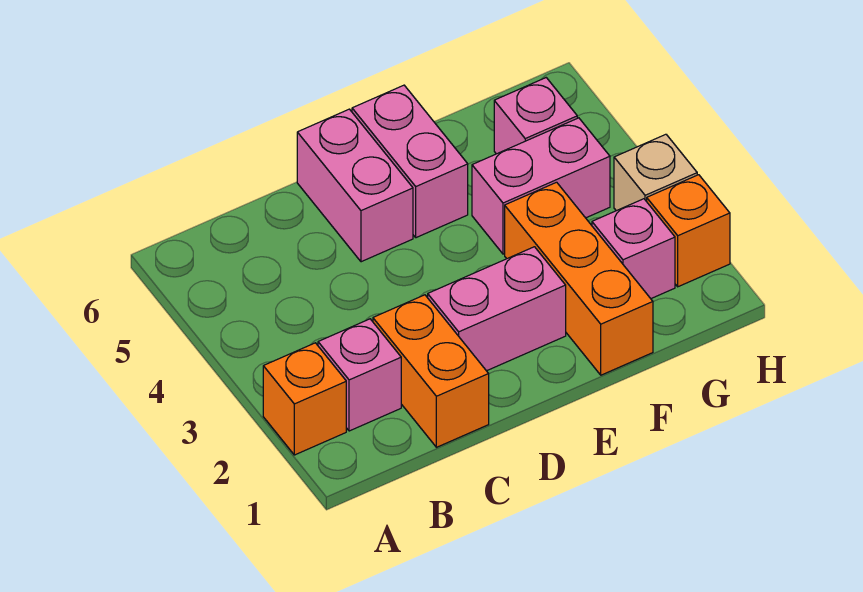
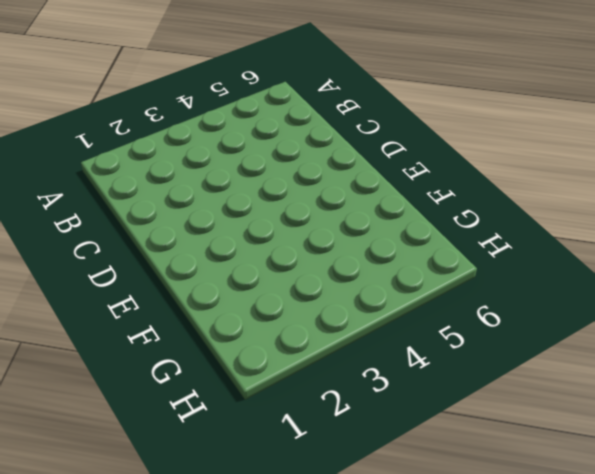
none -> orange brick A2 level 1
none -> pink brick B2 level 1
none -> orange brick C1:C2 level 1

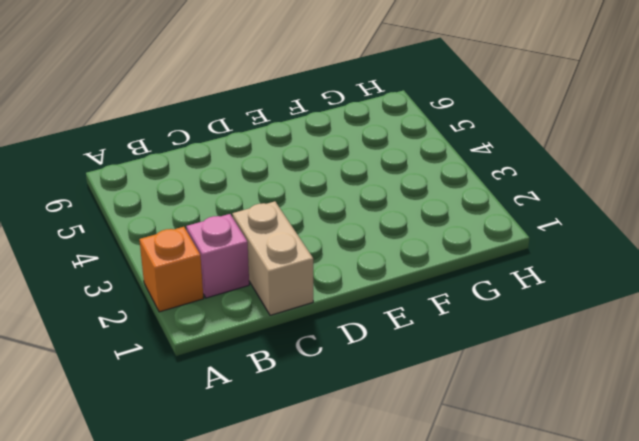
tan brick C1:C2 level 1 -> orange brick C1:C2 level 1
none -> pink brick D2:E2 level 1
none -> pink brick D5:D6 level 1
none -> pink brick E5:E6 level 1

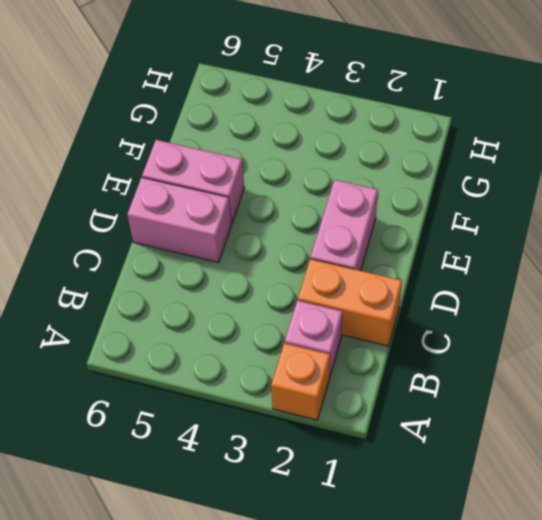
none -> orange brick F1:F3 level 1
none -> pink brick F4:G4 level 1
none -> pink brick G2 level 1

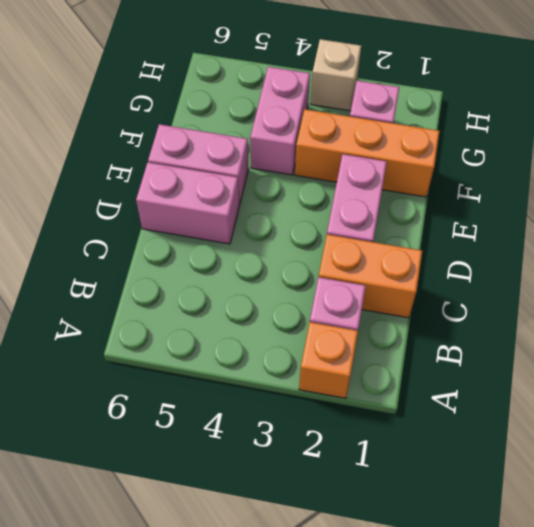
none -> pink brick G5 level 1
none -> orange brick H2 level 1

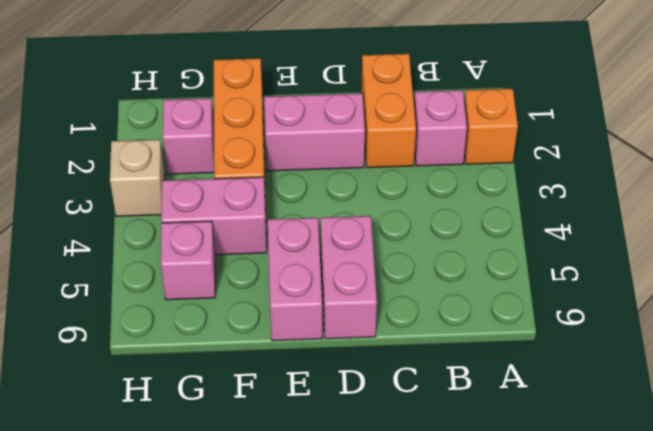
none -> orange brick H2 level 1

